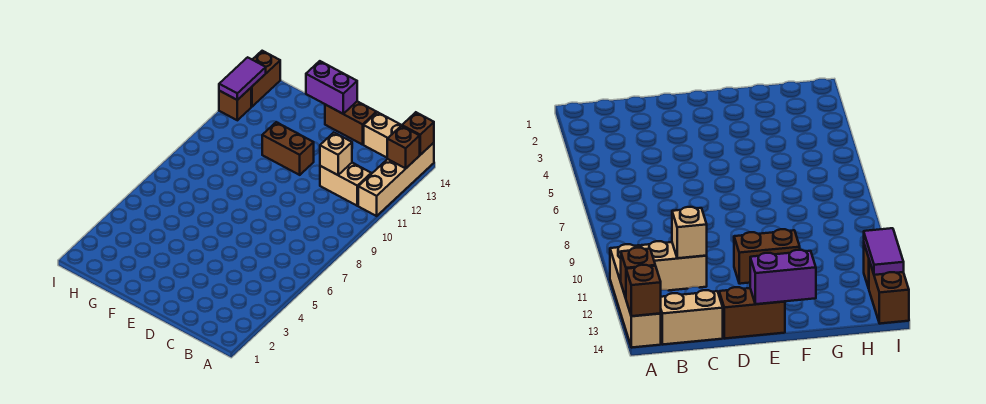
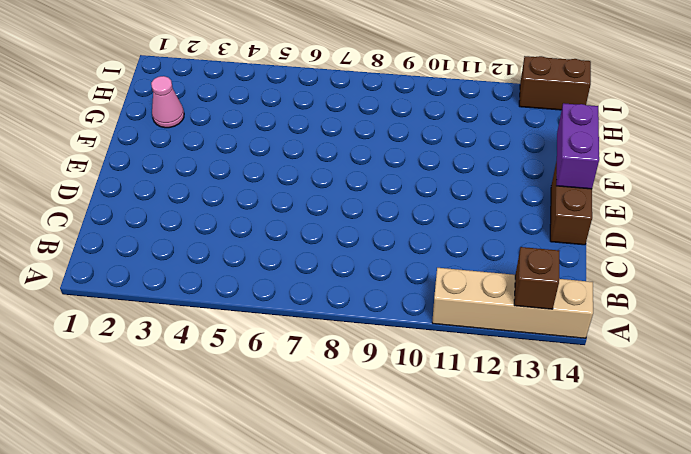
pink cone G2 level 1 -> none
none -> tan brick B11:C11 level 1
none -> tan brick B14:C14 level 1
none -> brown brick E11:F11 level 1

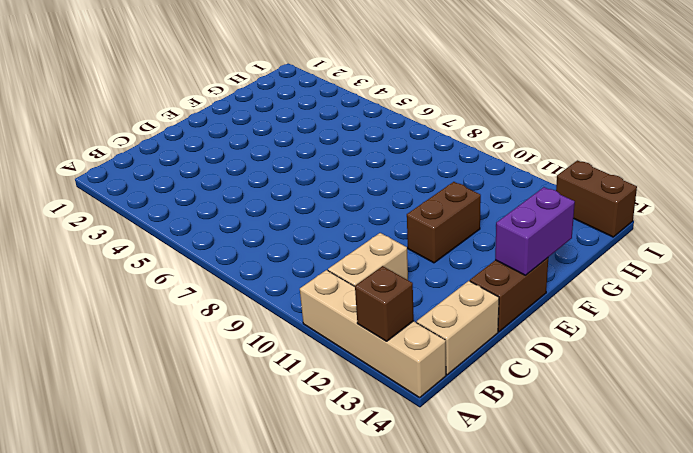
none -> brown brick I12 level 1
none -> brown brick A14 level 2
none -> tan brick C11 level 2

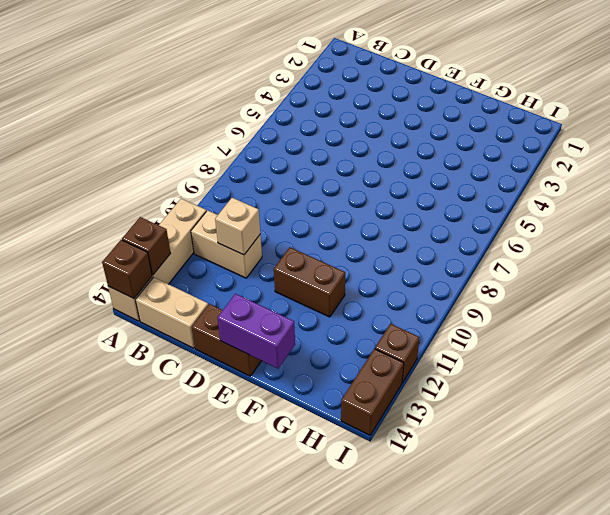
none -> purple tile I12:I13 level 2

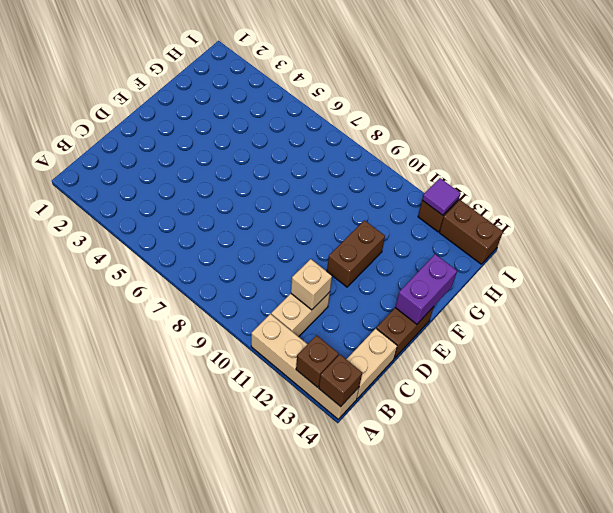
purple tile I12 level 2 -> purple tile I12:I13 level 2

